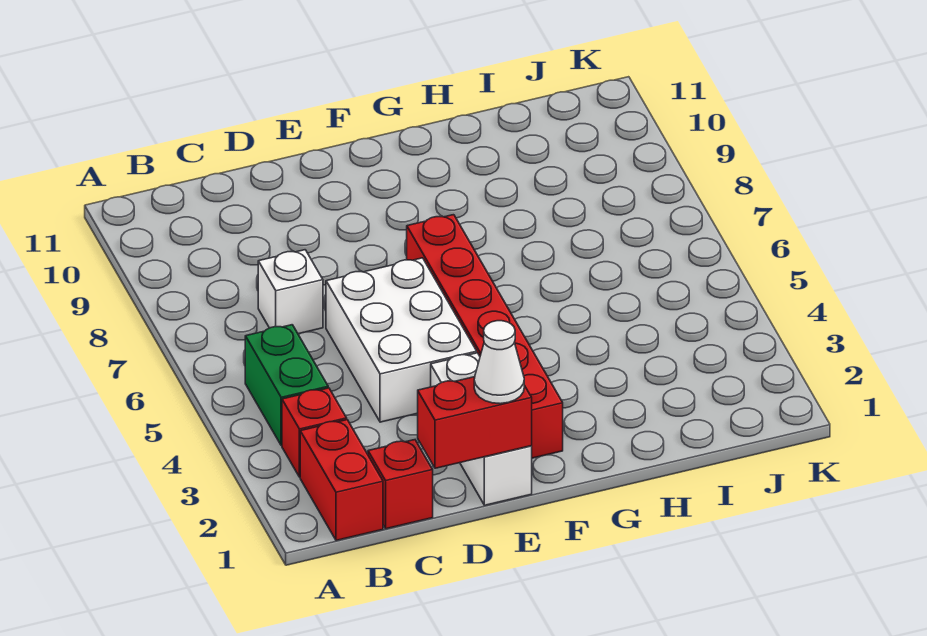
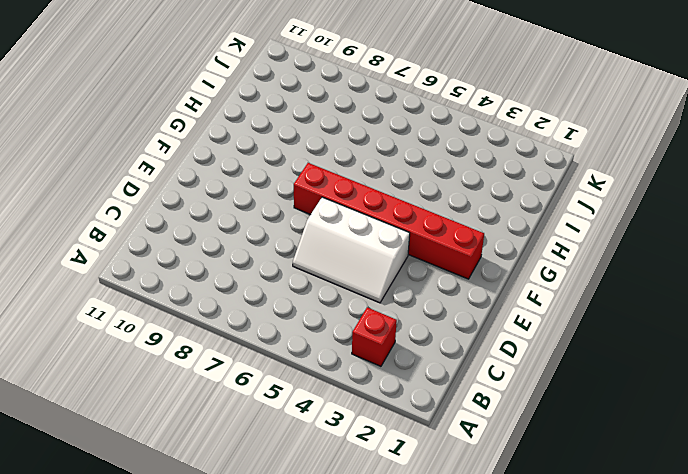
white slope D4:E6 level 1 top E -> white brick D4:E6 level 1
none -> red brick B1:B2 level 1
none -> green brick B4:B5 level 1

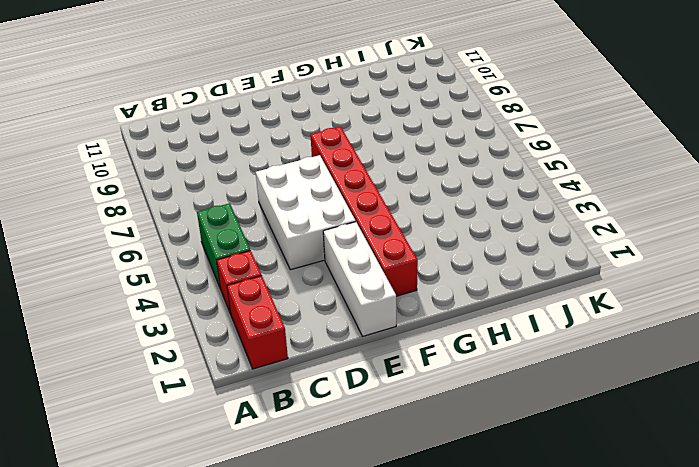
none -> red brick C1 level 1
none -> white brick C7 level 1

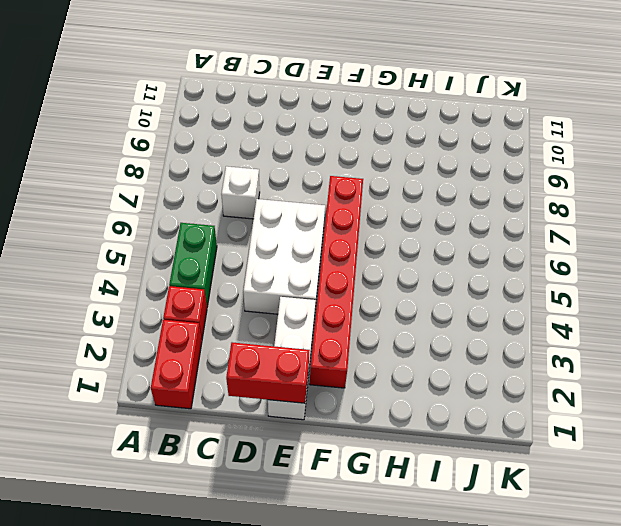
none -> red brick C1 level 1
none -> white cone E1 level 3

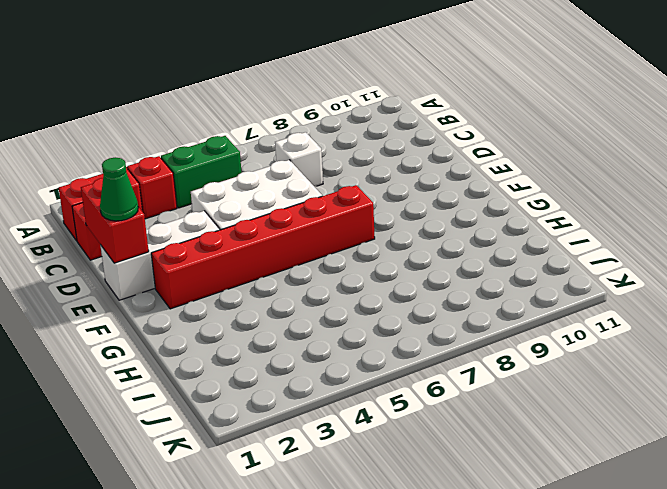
green cone E1 level 3 -> white cone E1 level 3

